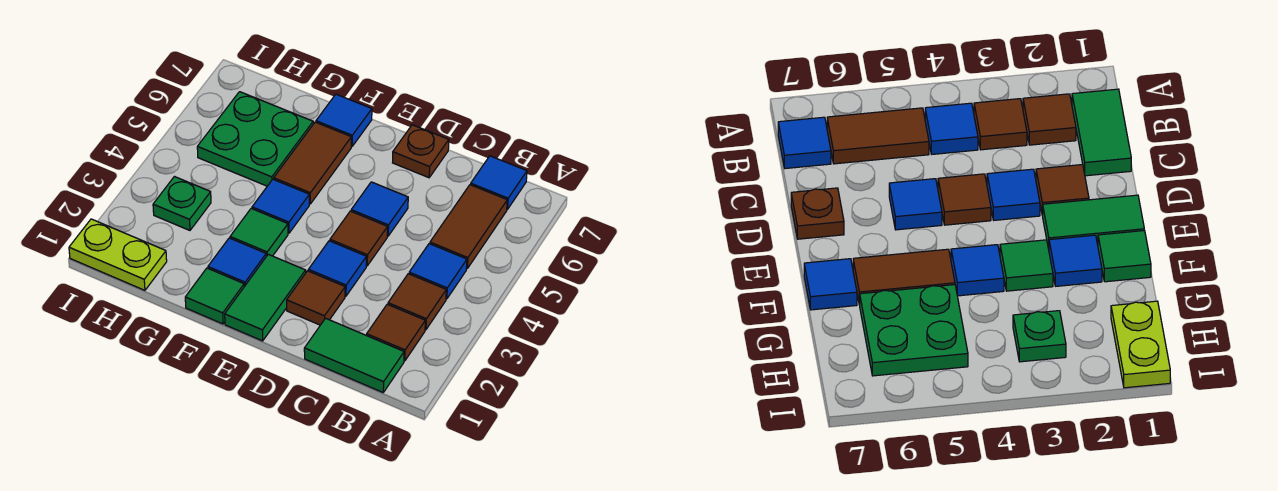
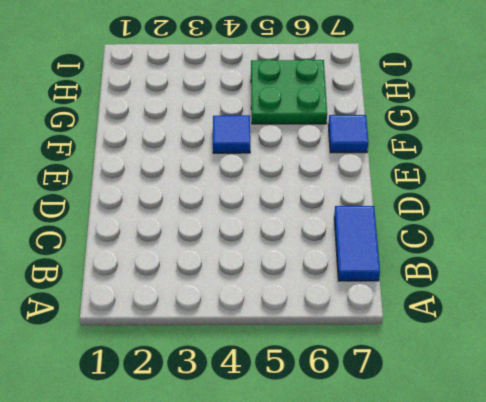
blue tile B7:C7 level 1 -> blue tile B7 level 1
none -> green tile B1:C1 level 1
none -> brown tile B2 level 1
none -> brown tile B3 level 1

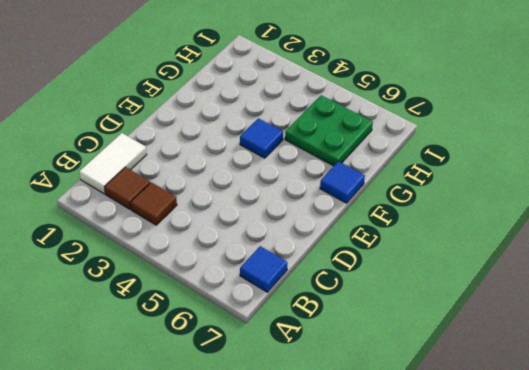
white tile B1:C1 level 1 -> green tile B1:C1 level 1
none -> blue tile B4 level 1
none -> brown tile B5:B6 level 1
none -> brown tile D2 level 1

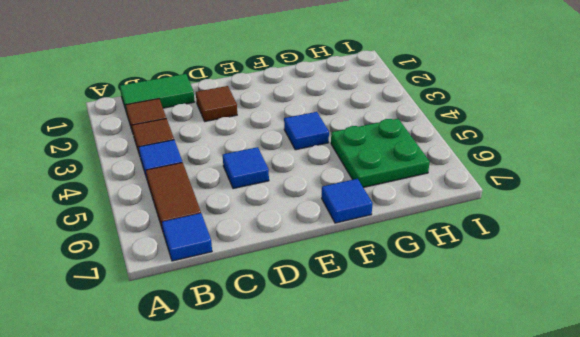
none -> blue tile D3 level 1
none -> brown tile D4 level 1
none -> brown plate D7 level 1

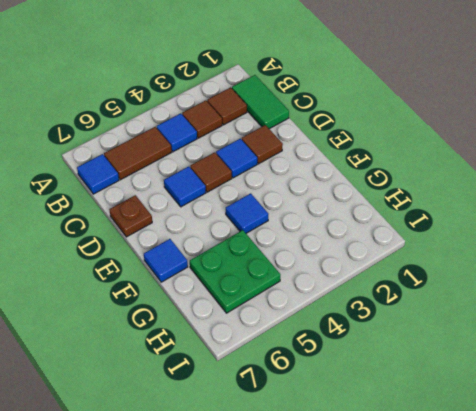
none -> green tile E1:E2 level 1
none -> green tile F1 level 1
none -> blue tile F2 level 1

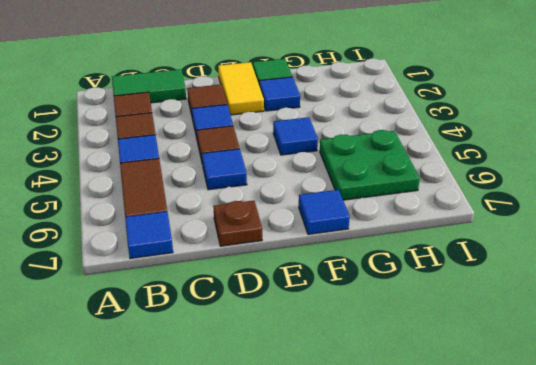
yellow tile E1:E2 level 1 -> green tile E1:E2 level 1
none -> green tile F3 level 1
none -> brown tile F5:F6 level 1
none -> lime plate H1:I1 level 1

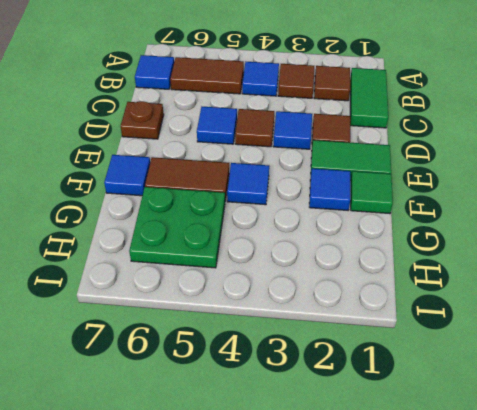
none -> green tile F3 level 1
none -> lime plate H1:I1 level 1
none -> green plate H3 level 1

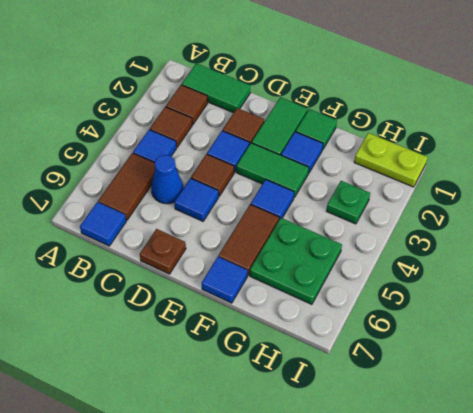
blue cone C5 level 1 -> none
green tile E3:F3 level 1 -> green tile F3 level 1

